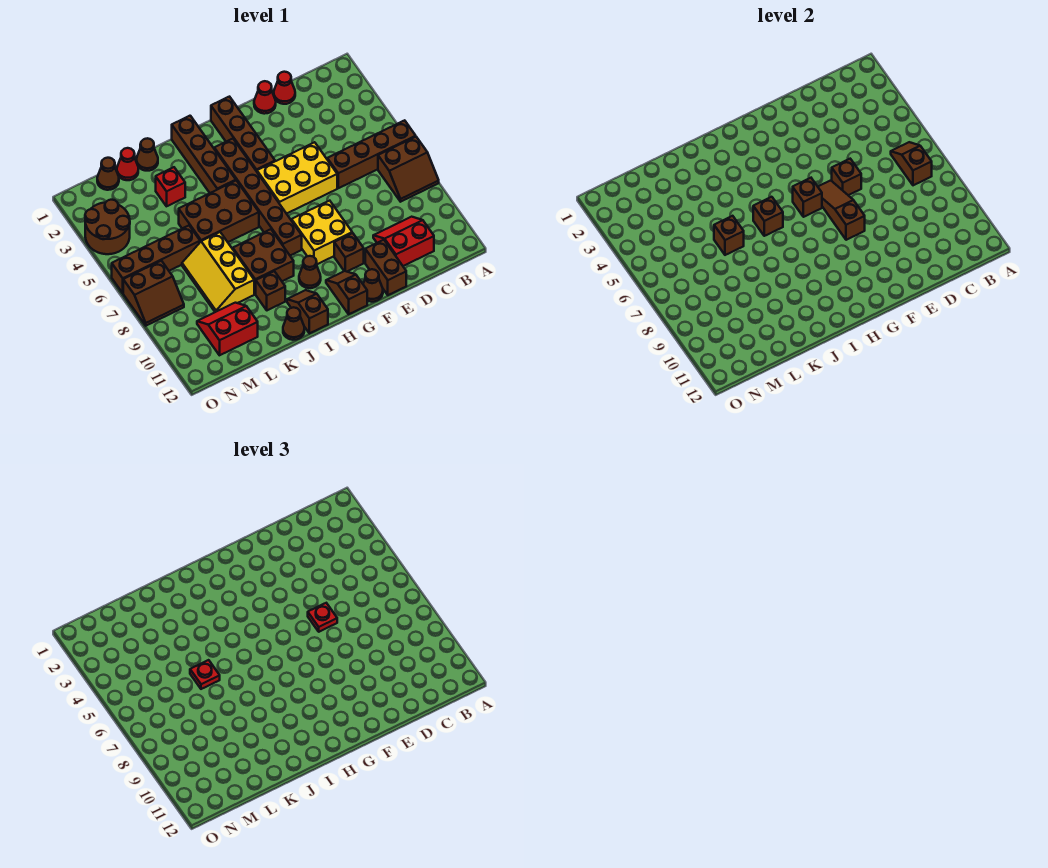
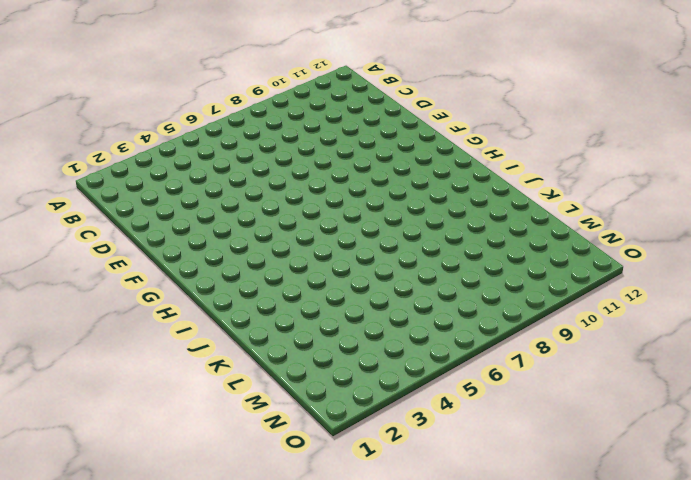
none -> brown brick A6:D6 level 1
none -> brown slope A7:B8 level 1 top 7
none -> red slope C10:D11 level 1 top 11
none -> red cone D1 level 1

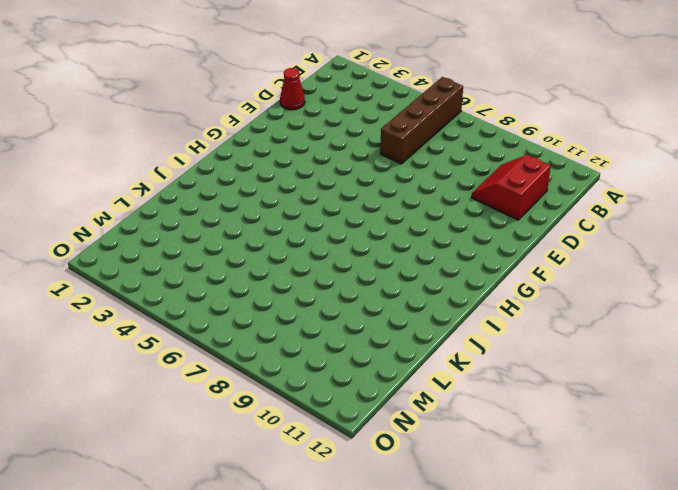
none -> brown slope A7:B8 level 1 top 7
none -> red cone E1 level 1
none -> yellow brick E5:G6 level 1
none -> brown brick E11:E12 level 1

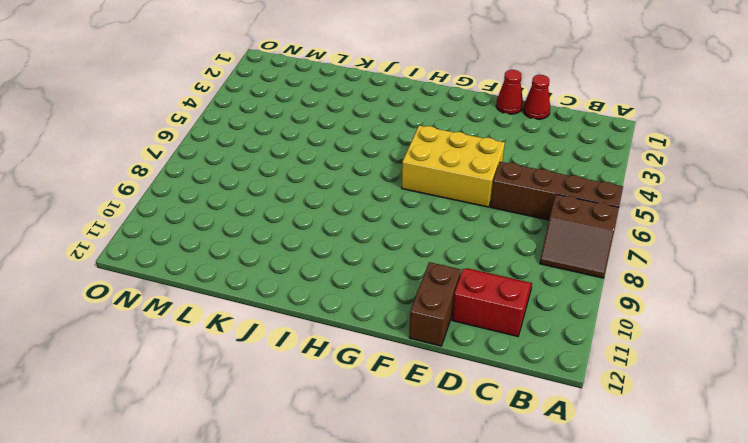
none -> yellow brick F8:G9 level 1
none -> brown brick F10 level 1
none -> brown cone F12 level 1
none -> brown brick G1:G4 level 1

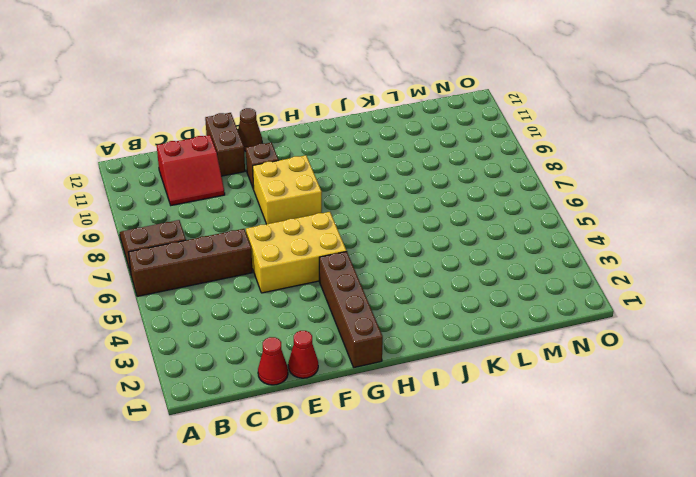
none -> brown slope G11:G12 level 1 top 12
none -> brown brick H3:H8 level 1
none -> brown cone H10 level 1
none -> brown brick I1:I4 level 1

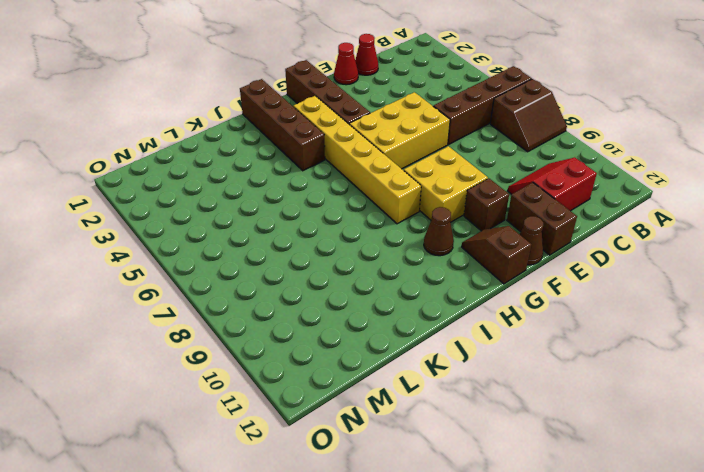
yellow brick H3:H8 level 1 -> brown brick H3:H8 level 1
none -> brown brick I5:K6 level 1
none -> brown brick I8:J9 level 1
none -> brown slope I11:I12 level 1 top 12
none -> brown brick J10 level 1

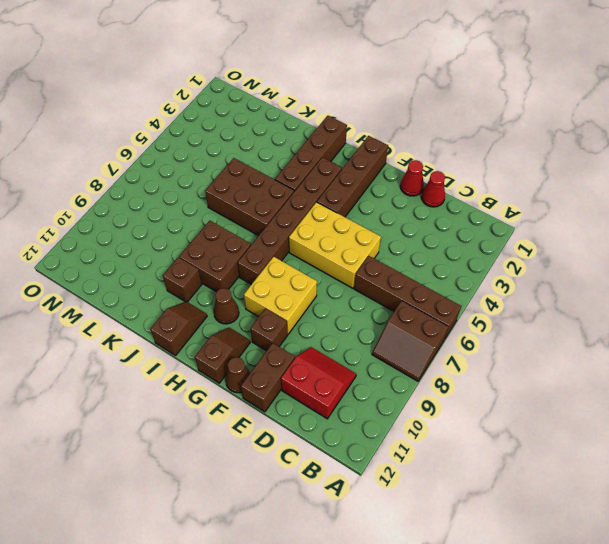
none -> brown cone J12 level 1
none -> brown cone K1 level 1
none -> red brick K3 level 1
none -> yellow slope K7:L9 level 1 top K

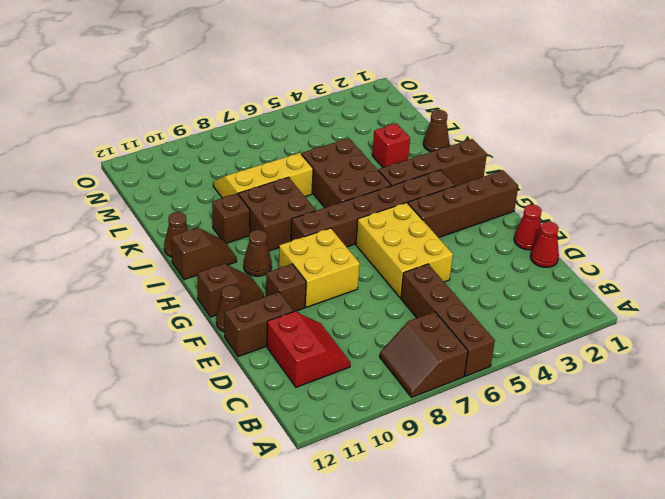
none -> red cone L1 level 1
none -> brown brick L6:O6 level 1
none -> red slope L10:M11 level 1 top 11
none -> brown cone M1 level 1

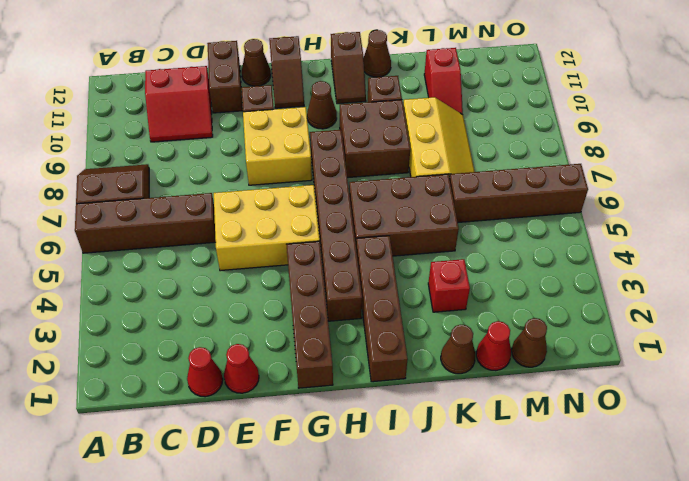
red slope L10:L11 level 1 top 11 -> red slope L10:M11 level 1 top 11
none -> brown round brick N3:O4 level 1
none -> brown slope N7:O8 level 1 top 7
none -> brown slope B6:B7 level 2 top 7
none -> brown brick E6 level 2

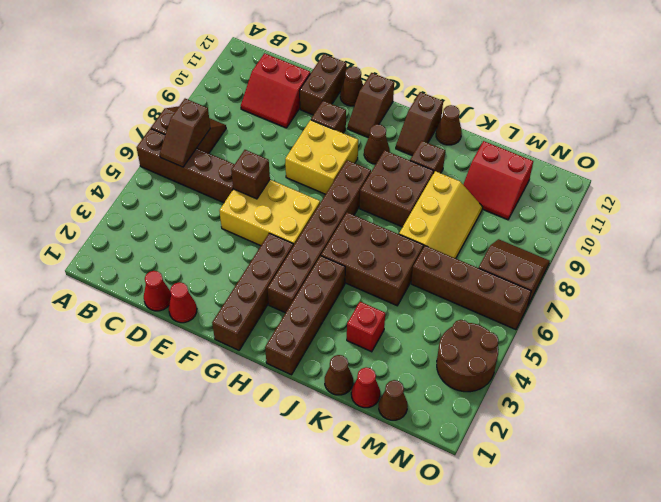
none -> brown slope F6:F8 level 2 top 8
none -> brown brick G6 level 2
none -> brown brick I6 level 2
none -> brown brick K6 level 2

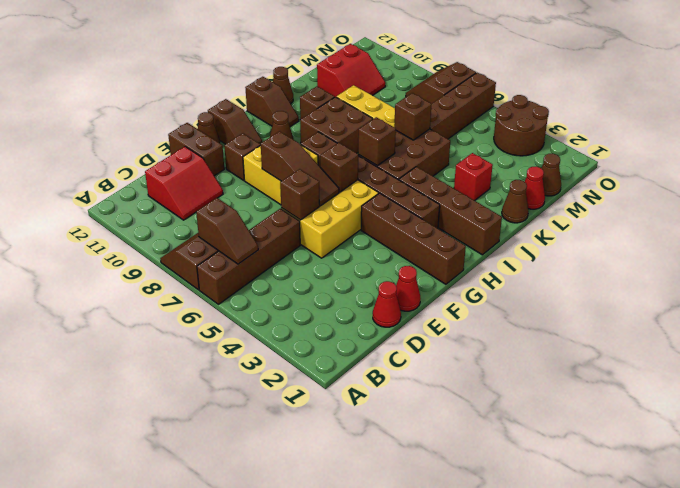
none -> red plate E6 level 3
none -> red plate K6 level 3

